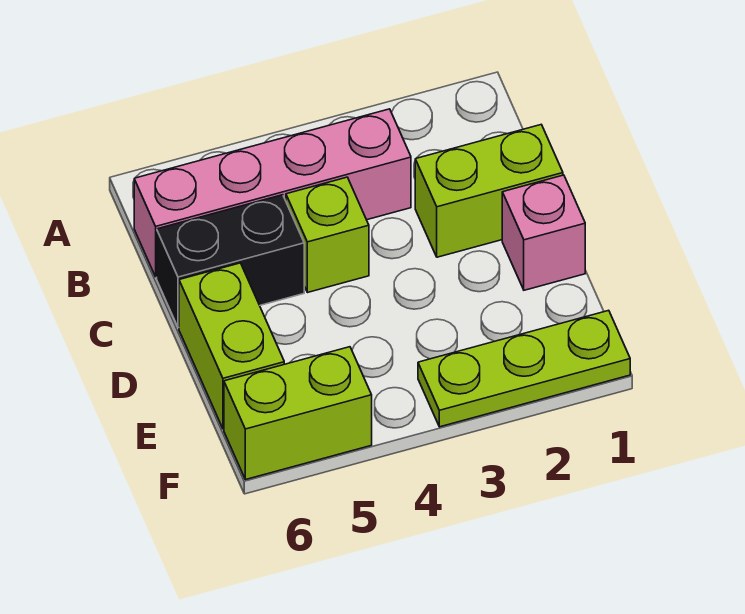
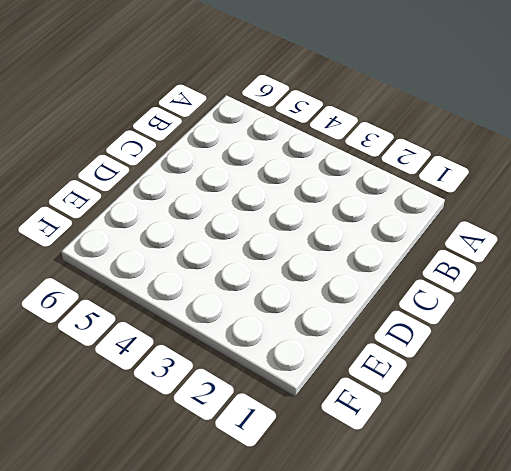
none -> pink brick B3:B6 level 1
none -> lime brick C1:C2 level 1

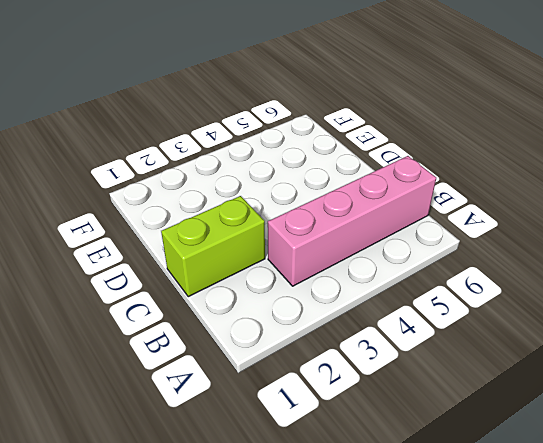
none -> lime brick C4 level 1
none -> black brick C5:C6 level 1

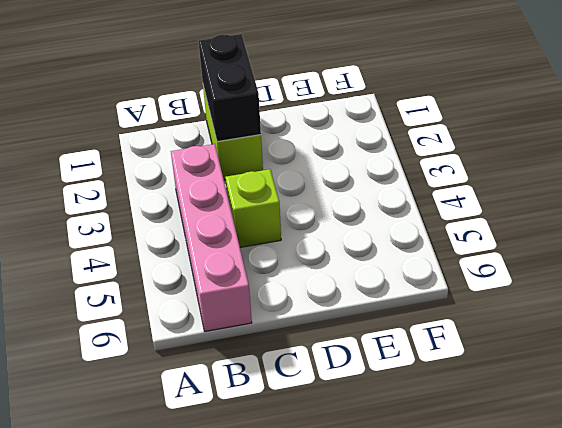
black brick C1:C2 level 2 -> black brick C5:C6 level 1
none -> pink brick D1 level 1
none -> lime brick D6:E6 level 1

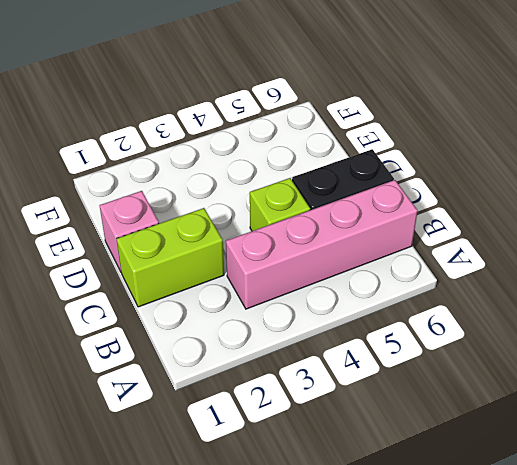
none -> lime brick D6:E6 level 1
none -> lime plate F1:F3 level 1

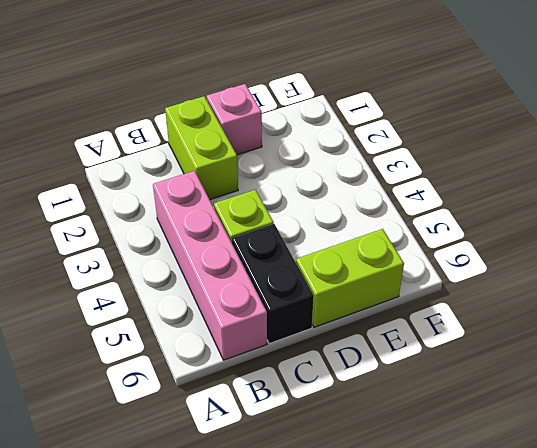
none -> lime plate F1:F3 level 1
none -> lime brick F5:F6 level 1

